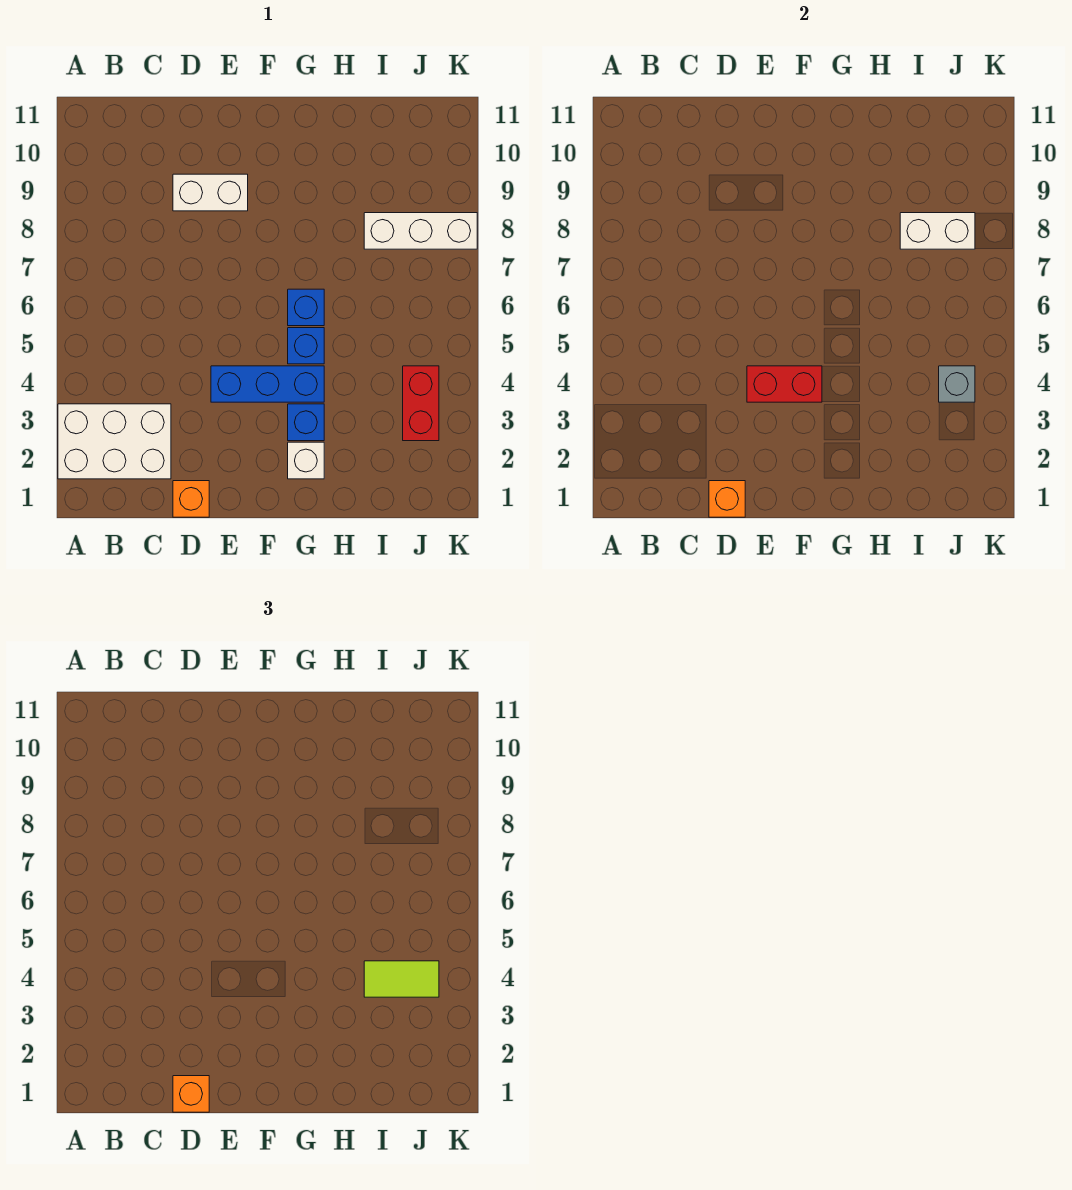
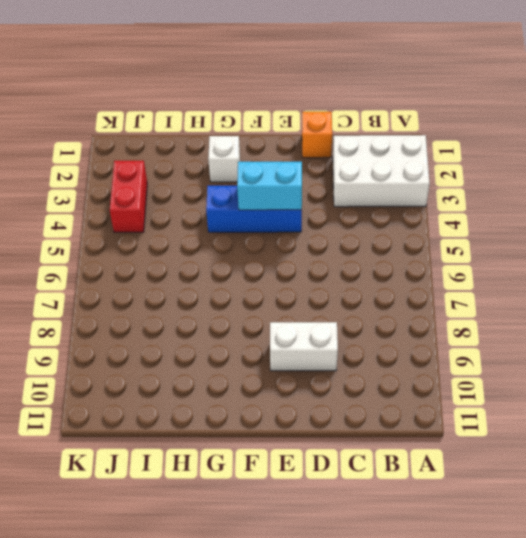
cyan brick E4:F4 level 2 -> red brick E4:F4 level 2
none -> blue brick G3 level 1
none -> blue brick G5 level 1
none -> blue brick G6 level 1

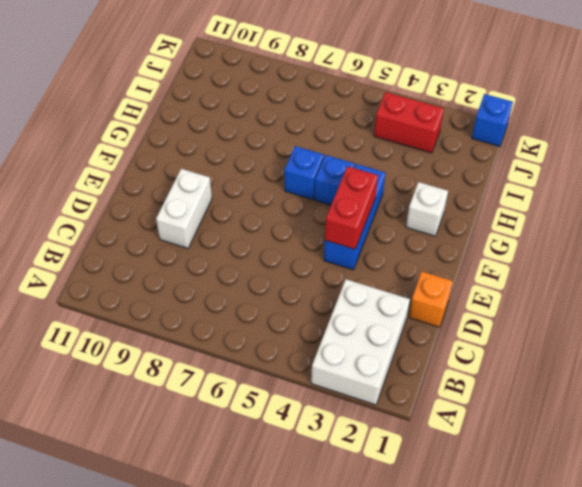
blue brick K1 level 1 -> blue brick G3 level 1
none -> white brick I8:K8 level 1
none -> orange brick D1 level 2
none -> white brick I8:J8 level 2

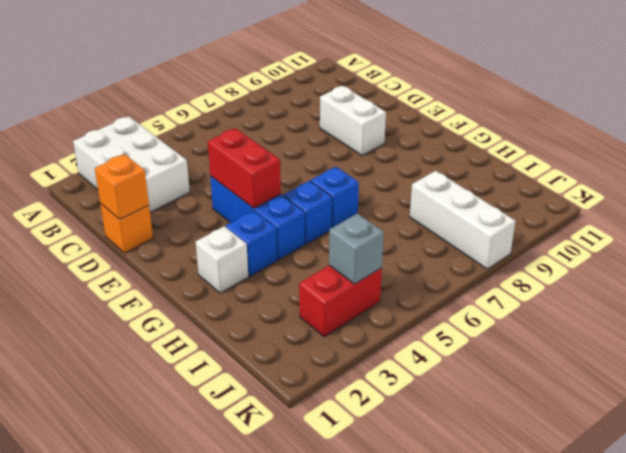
none -> white brick I8:J8 level 2
none -> orange brick D1 level 3
none -> lime tile I4:J4 level 3

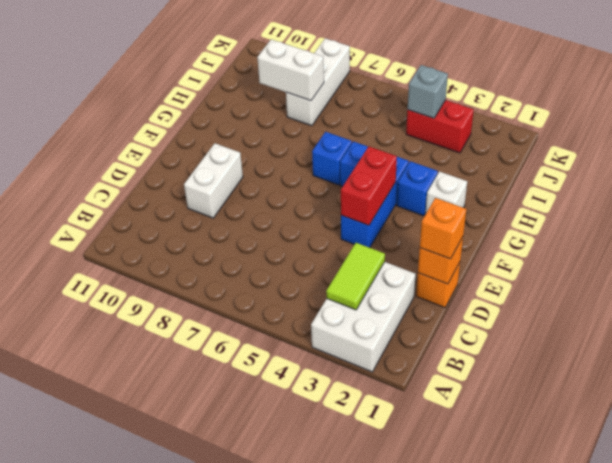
lime tile B3:C3 level 2 -> lime tile I4:J4 level 3
white brick I8:I9 level 2 -> white brick I8:J8 level 2

